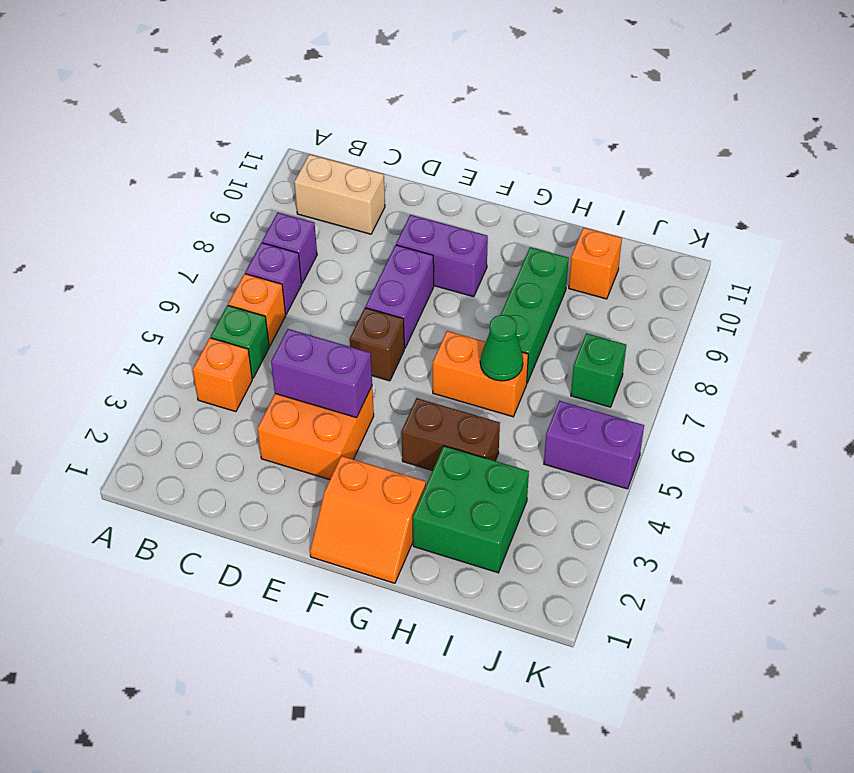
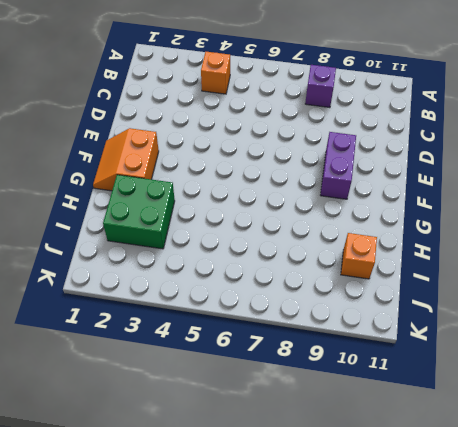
none -> green brick B5 level 1
none -> orange brick B6 level 1
none -> purple brick B7 level 1

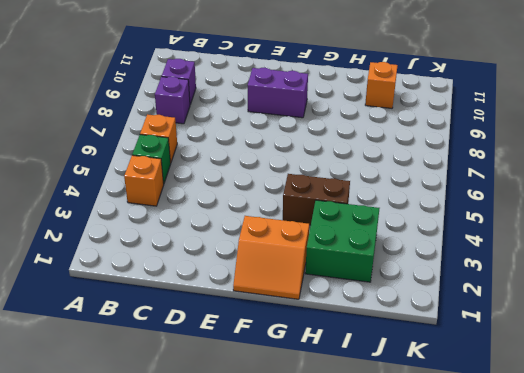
purple brick B9 level 1 -> purple brick B7 level 1
none -> tan brick B10:C10 level 1
none -> orange brick D3:E4 level 1
none -> brown brick E6 level 1

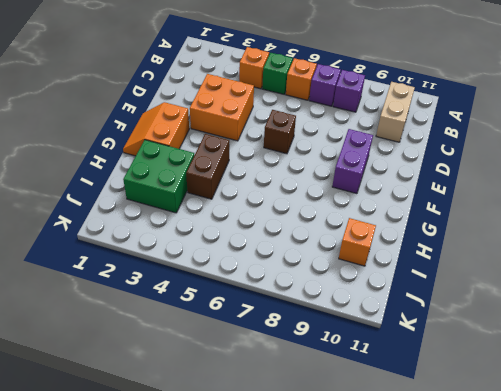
none -> purple brick E7:E8 level 1
none -> orange brick G6:H6 level 1
none -> green brick H7:H9 level 1

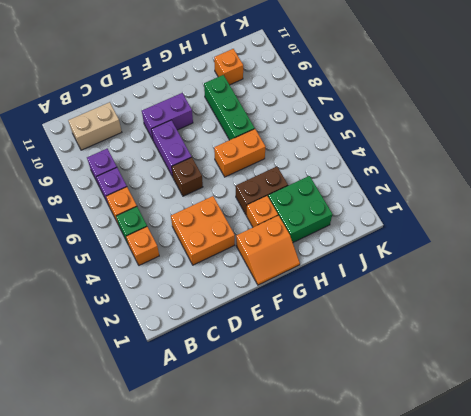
orange brick G3 level 1 -> none
none -> purple brick J5:K5 level 1
none -> green brick J7 level 1
none -> purple brick D4:E4 level 2

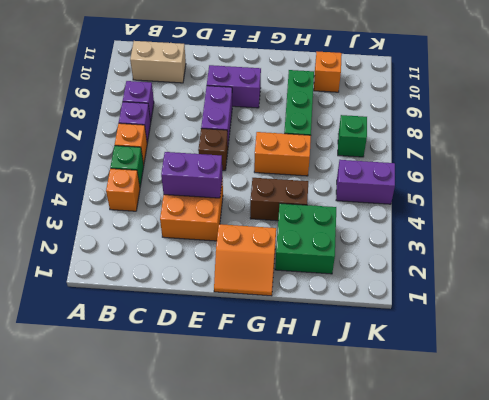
none -> green cone H6 level 2

